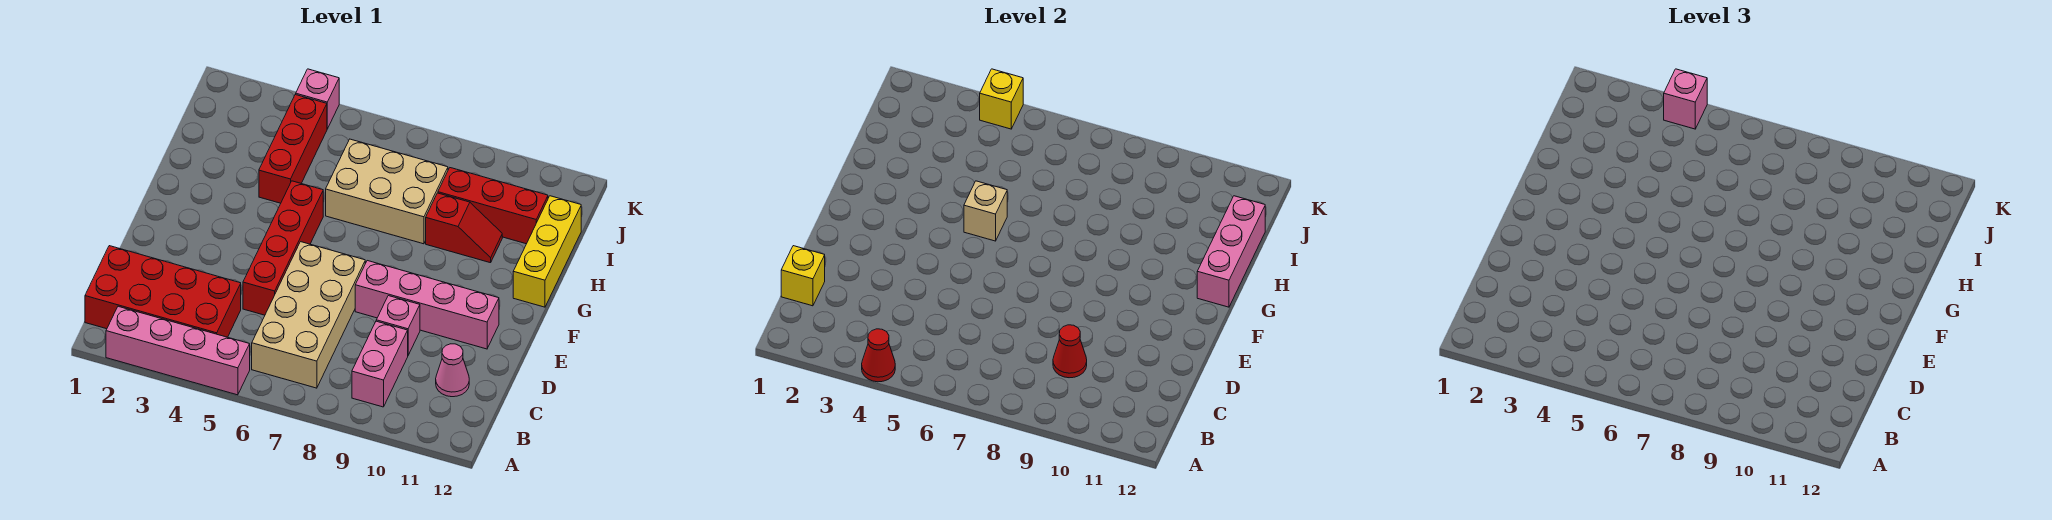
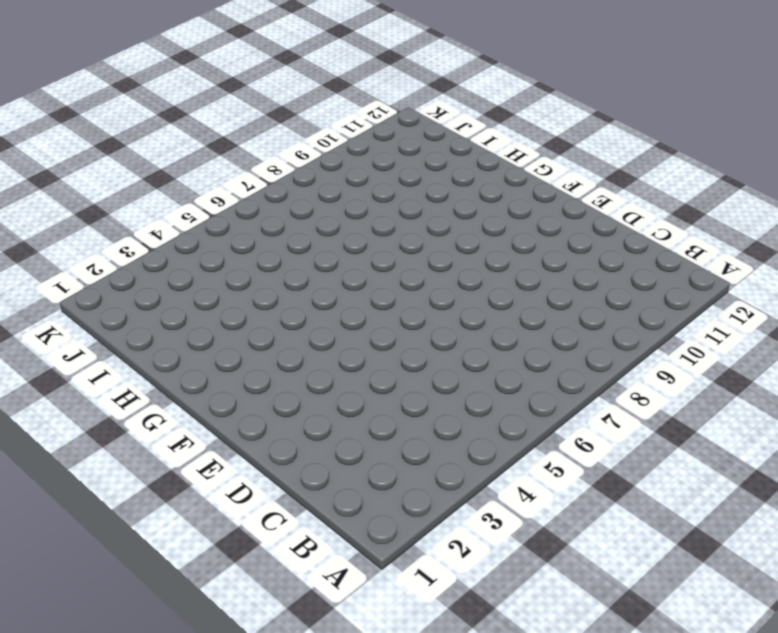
none -> pink brick A2:A5 level 1
none -> red brick B1:C4 level 1
none -> tan brick B6:E7 level 1

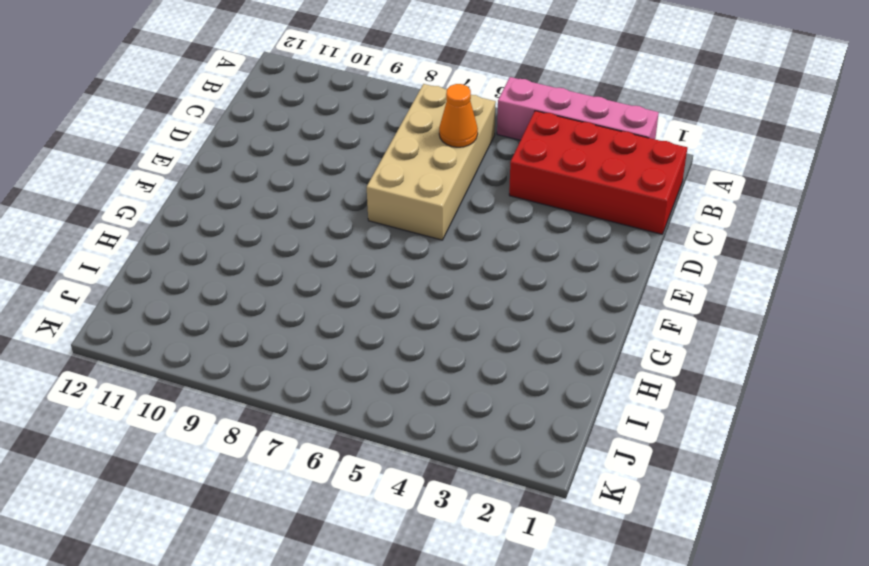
orange cone C6 level 2 -> none
none -> pink brick B9:C9 level 1
none -> pink cone C11 level 1
none -> red brick D5:G5 level 1

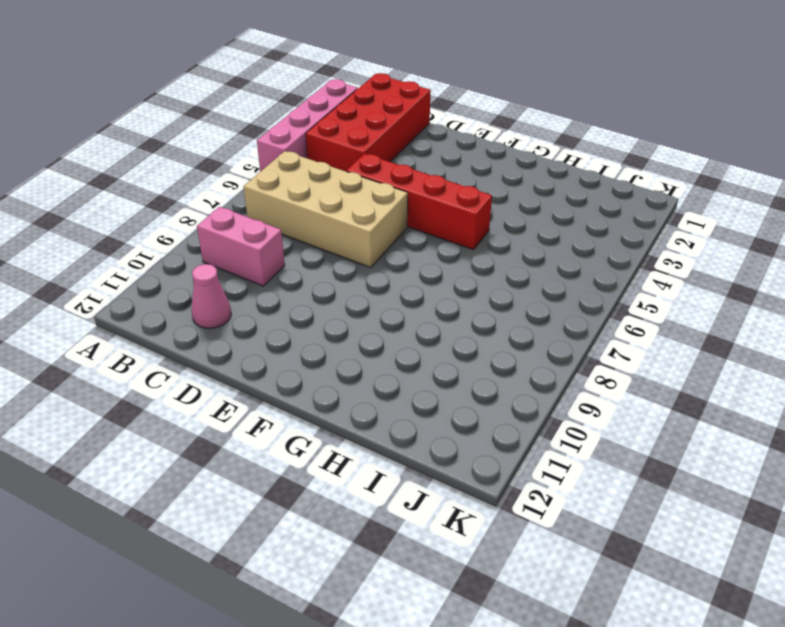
none -> pink brick D9 level 1
none -> pink brick E8:E11 level 1
none -> yellow brick G12:I12 level 1

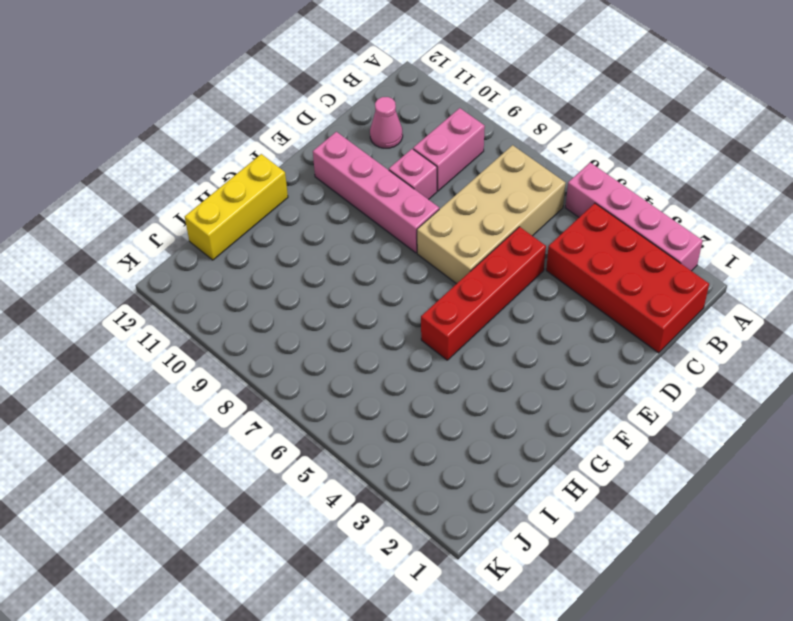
none -> red brick H4:J4 level 1
none -> tan brick H6:I8 level 1
none -> red slope H9:H10 level 1 top 9

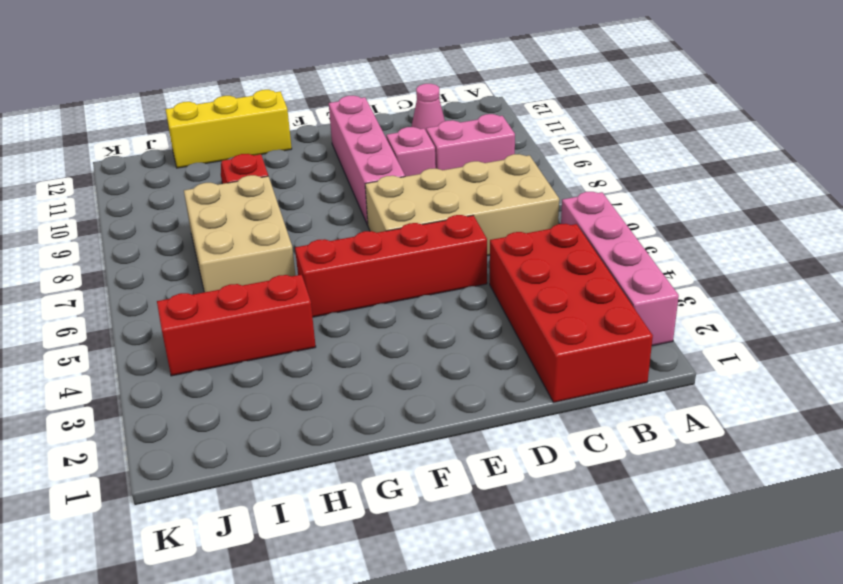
none -> red brick I9:I11 level 1
none -> pink brick K4 level 1
none -> red cone A4 level 2

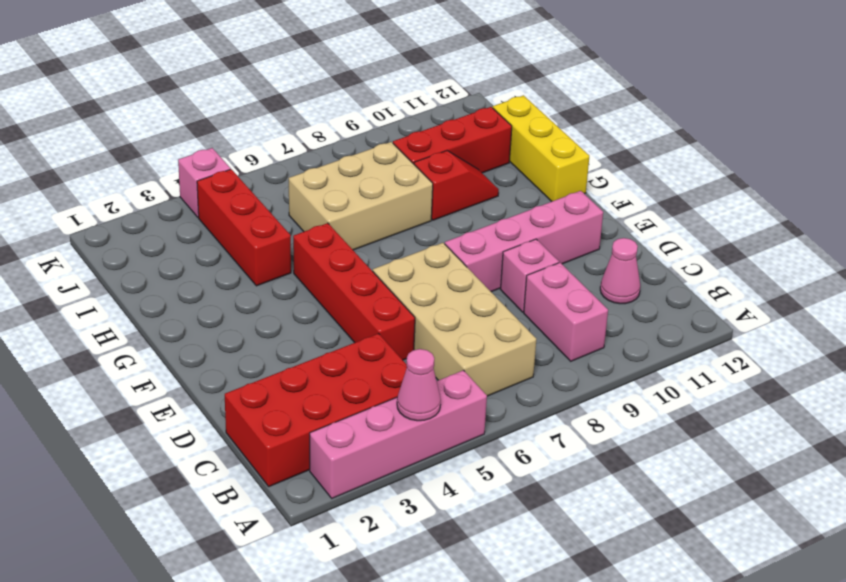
pink cone A4 level 2 -> red cone A4 level 2
none -> yellow brick C1 level 2
none -> red cone C9 level 2
none -> tan brick G5 level 2

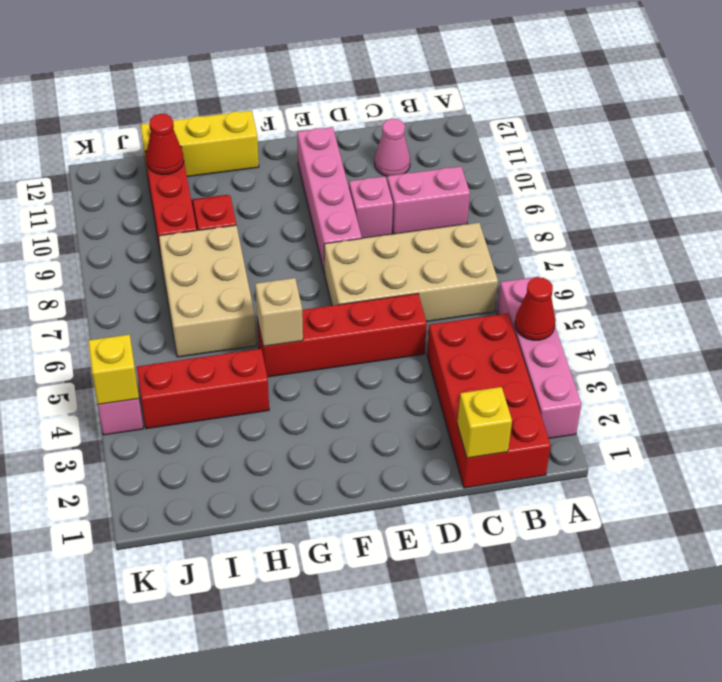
red cone I11 level 2 -> red cone C9 level 2
none -> pink brick G12:I12 level 2
none -> pink brick K4 level 3

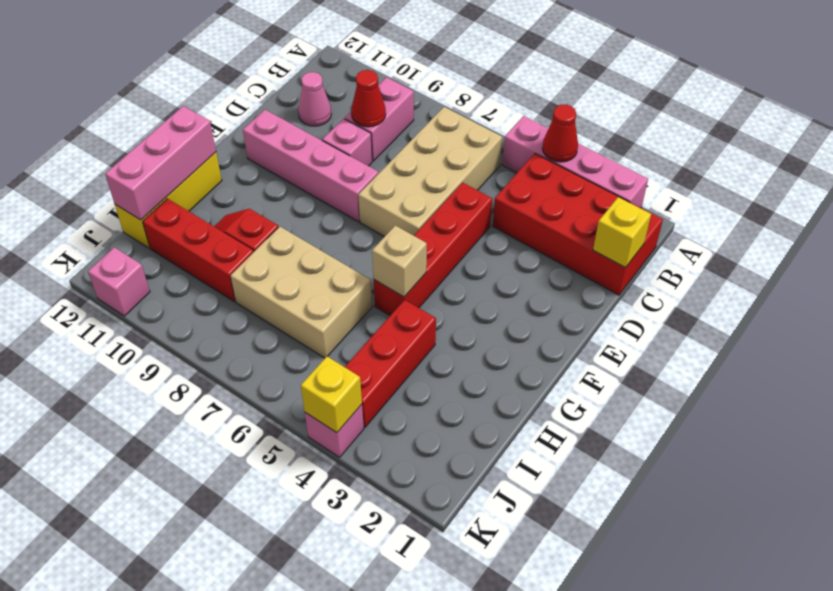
pink brick K11 level 1 -> pink brick K4 level 3

